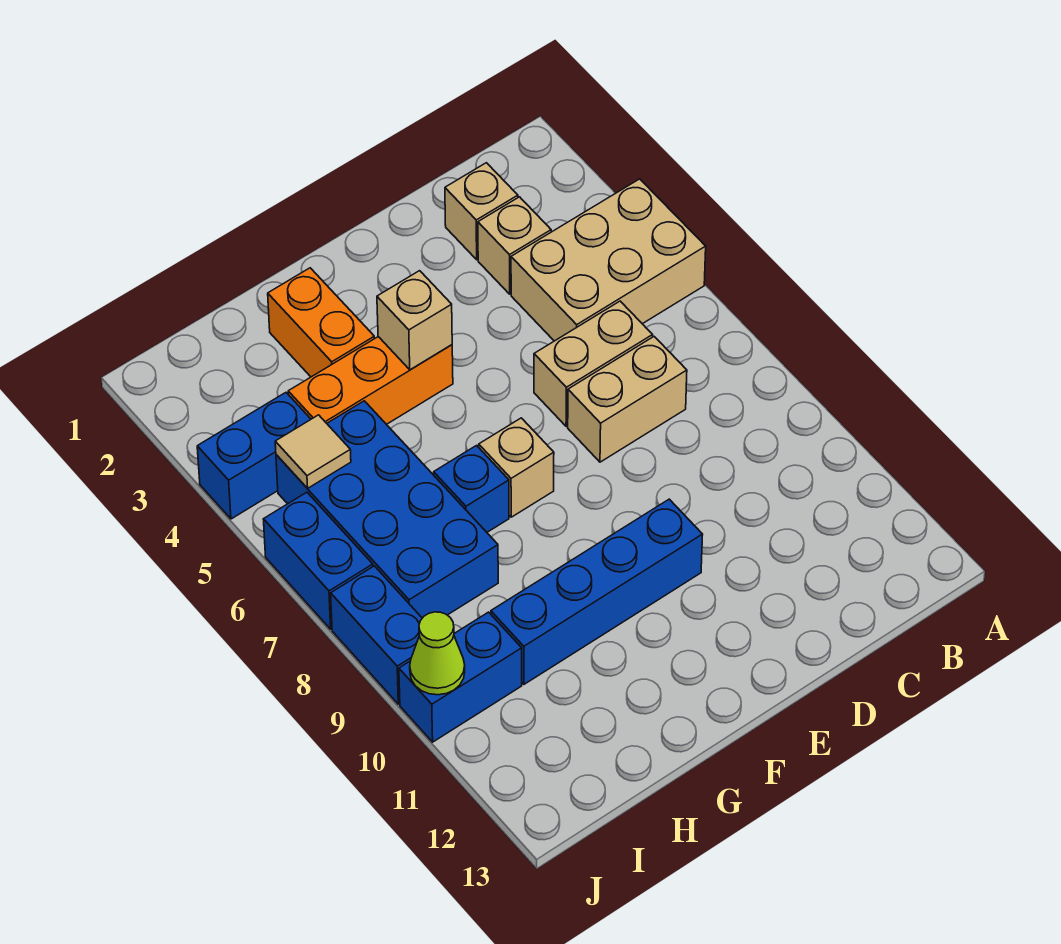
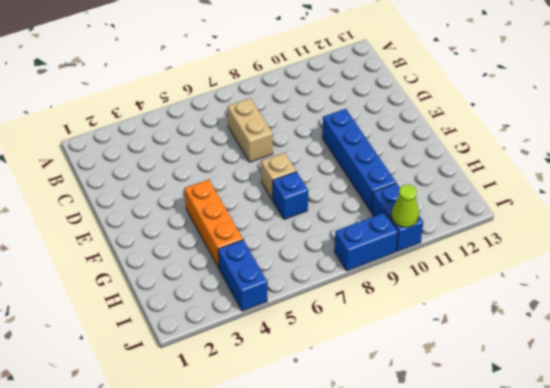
none -> tan brick A4:C5 level 1
none -> tan brick C2 level 1
none -> tan brick C3 level 1

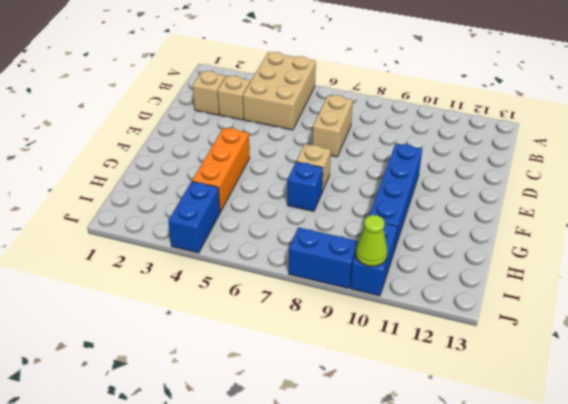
none -> tan brick C6:D6 level 1
none -> orange brick G2:G3 level 1
none -> blue brick H5:I8 level 1

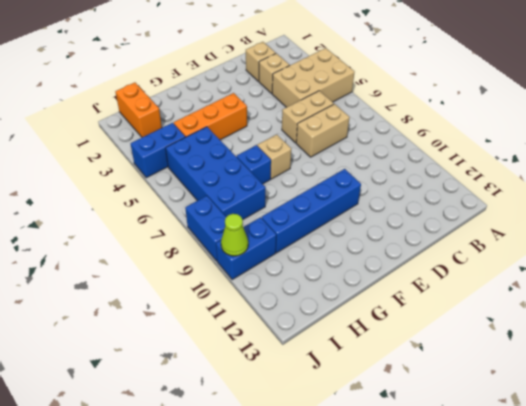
orange brick I1:I2 level 1 -> orange brick G2:G3 level 1
none -> blue brick J6:J7 level 1
none -> tan brick F4 level 2
none -> tan tile I5 level 2

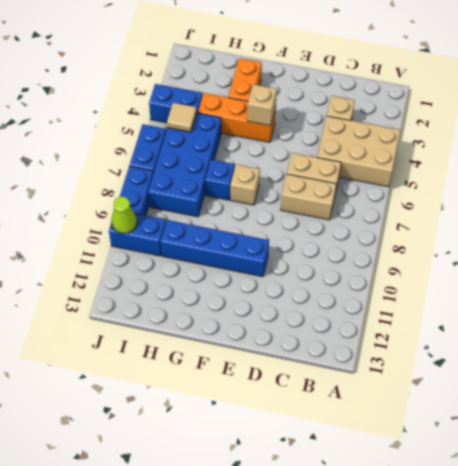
none -> tan brick C2 level 1

